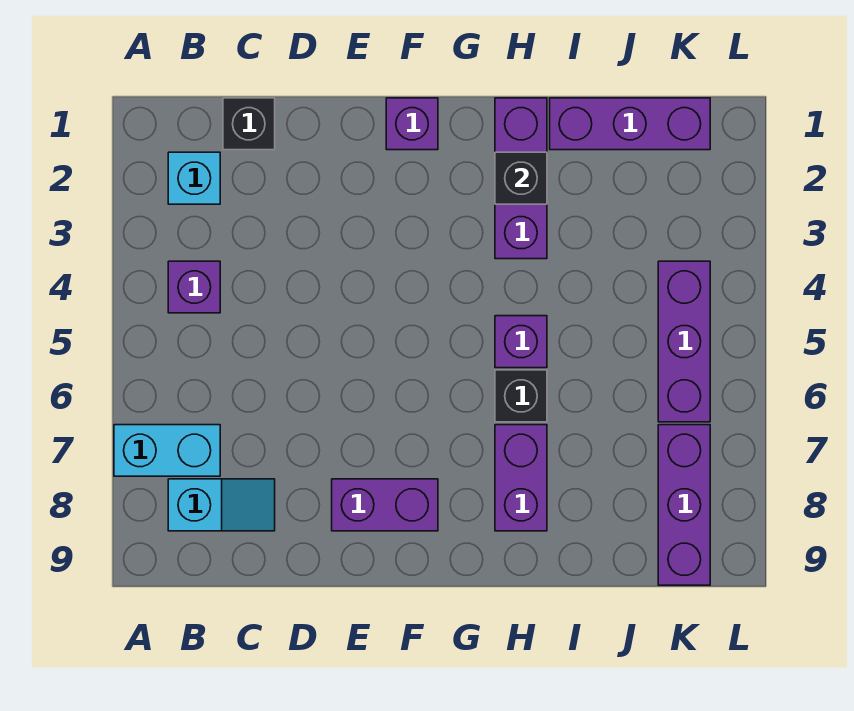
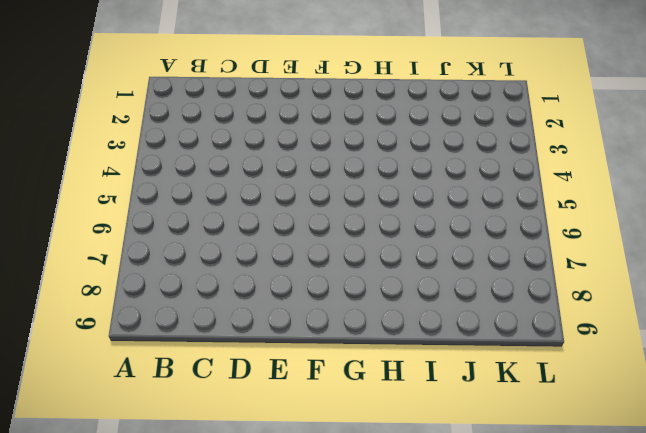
none -> cyan brick A7:B7 level 1
none -> cyan brick B2 level 1
none -> purple brick B4 level 1

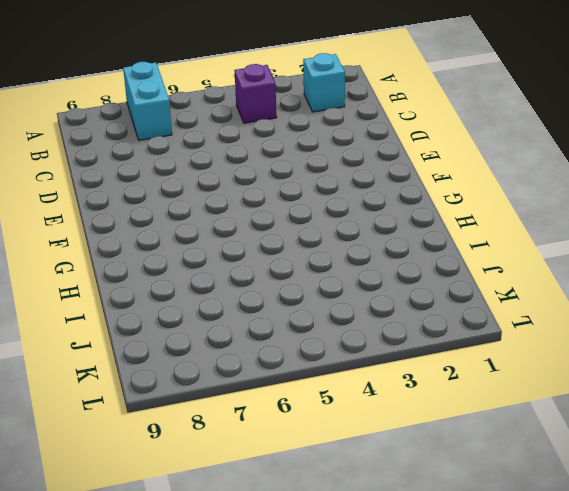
none -> cyan slope B8:C8 level 1 top B
none -> black brick C1 level 1
none -> purple brick E8:F8 level 1

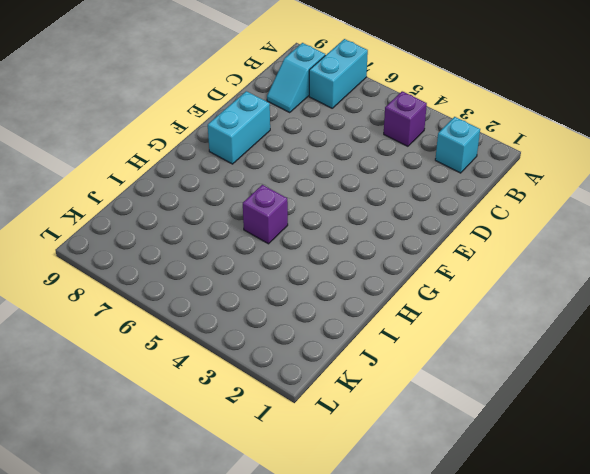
cyan brick E8:F8 level 1 -> purple brick E8:F8 level 1
none -> black brick C1 level 1
none -> purple brick F1 level 1
none -> purple brick H1:H3 level 1

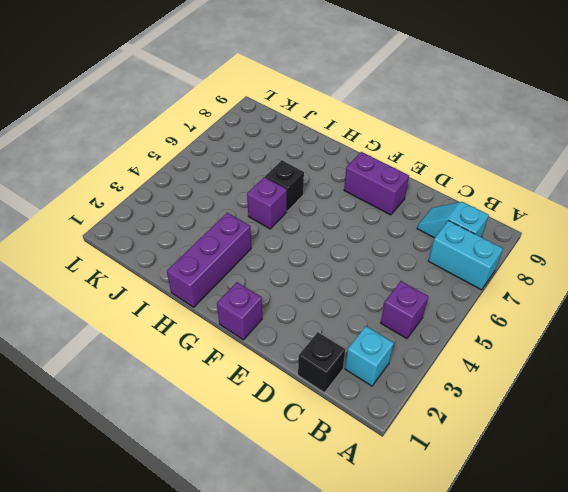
none -> purple brick H7:H8 level 1
none -> purple brick I1:K1 level 1
none -> purple brick K4:K6 level 1

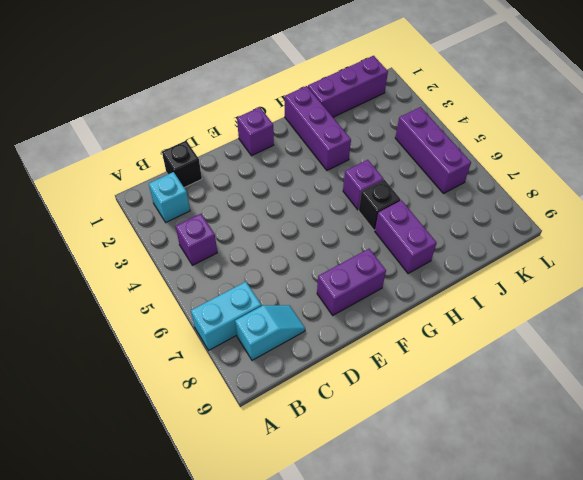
none -> purple brick K7:K9 level 1
none -> black brick H2 level 2

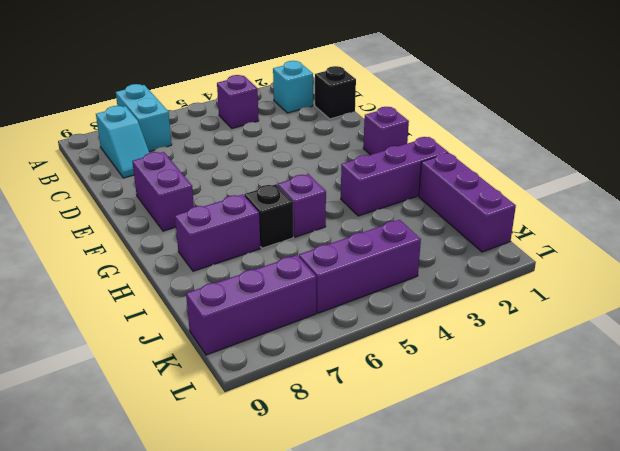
none -> black brick H2 level 2

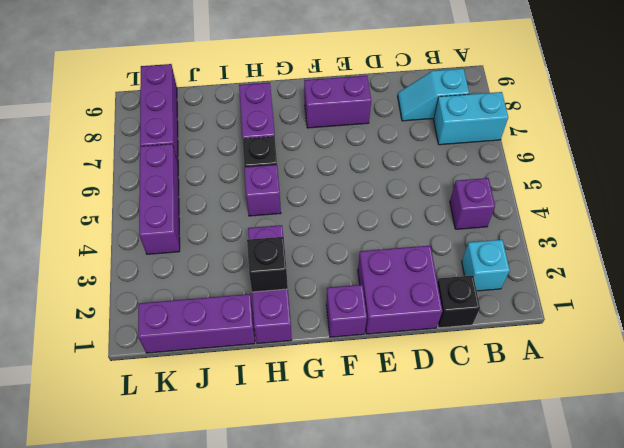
purple brick D1:E2 level 1 -> none

